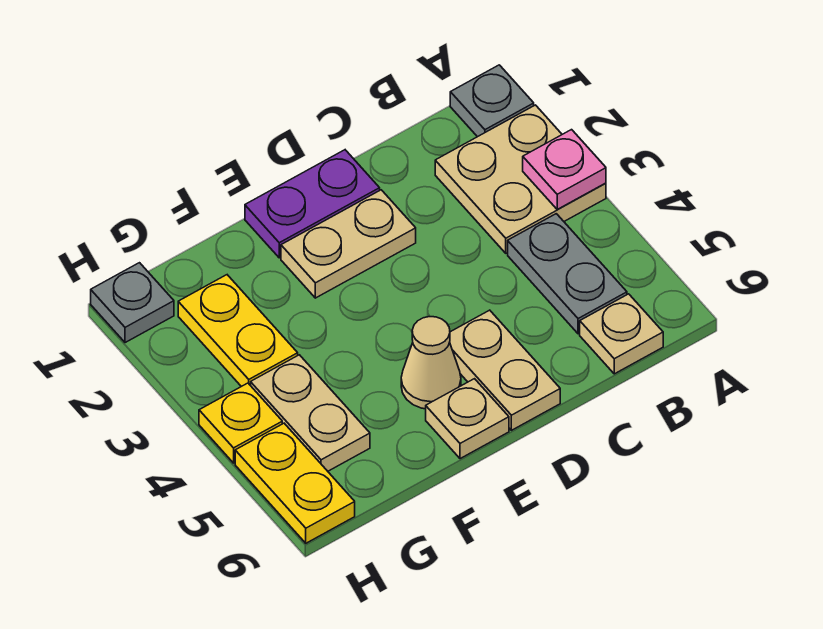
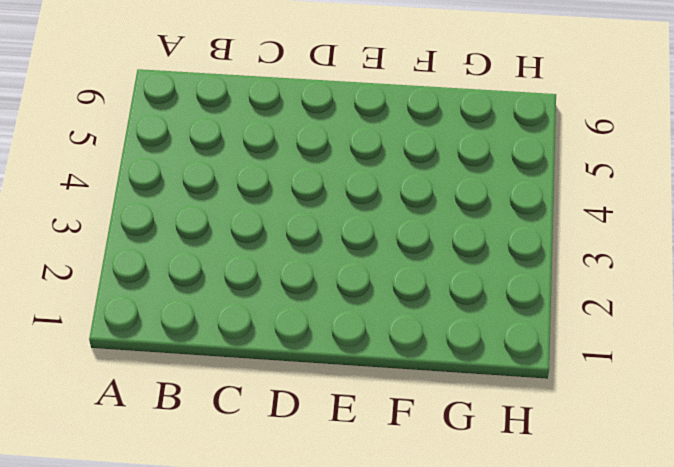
none -> grey plate A1 level 1
none -> tan plate A2:B3 level 1
none -> grey plate B4:B5 level 1

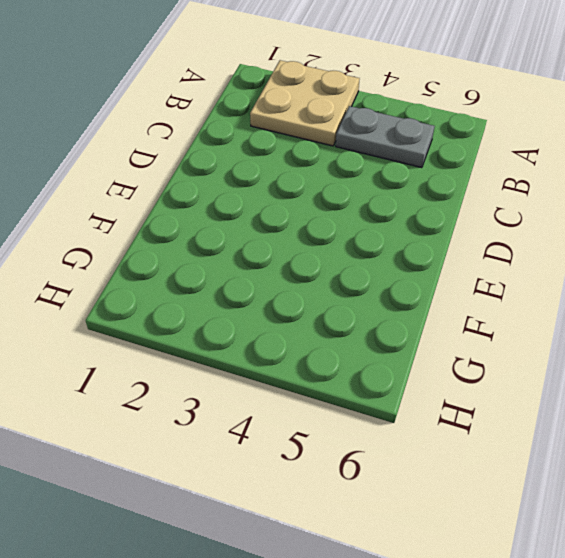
none -> grey plate A1 level 1
none -> tan plate B6 level 1
none -> purple plate D1:E1 level 1

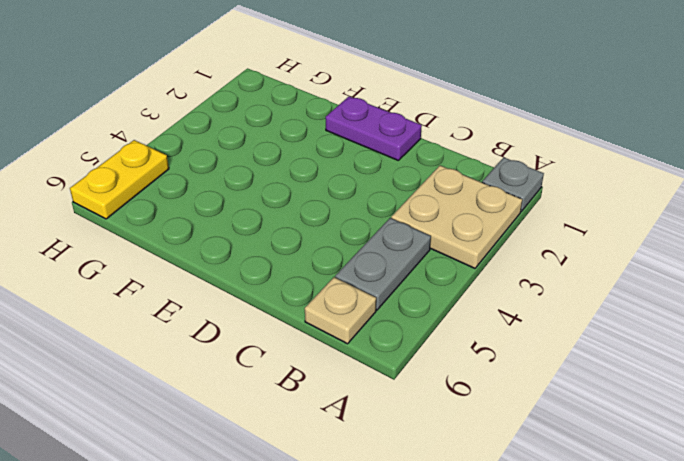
none -> tan plate D2:E2 level 1
none -> tan plate D5:D6 level 1
none -> tan cone E5 level 1

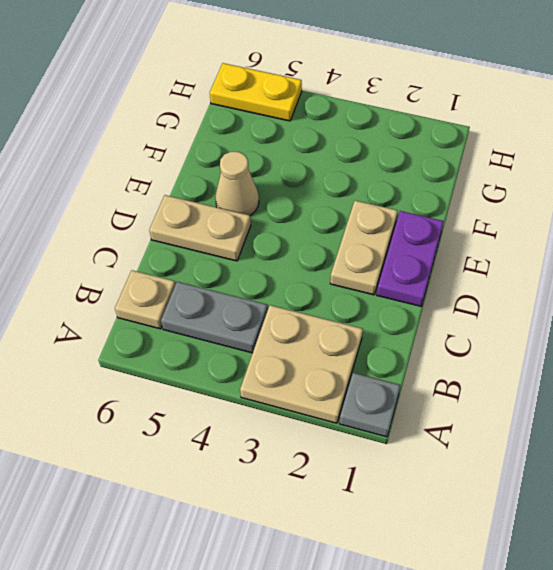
none -> tan plate E6 level 1
none -> yellow plate G2:G3 level 1
none -> tan plate G4:G5 level 1

